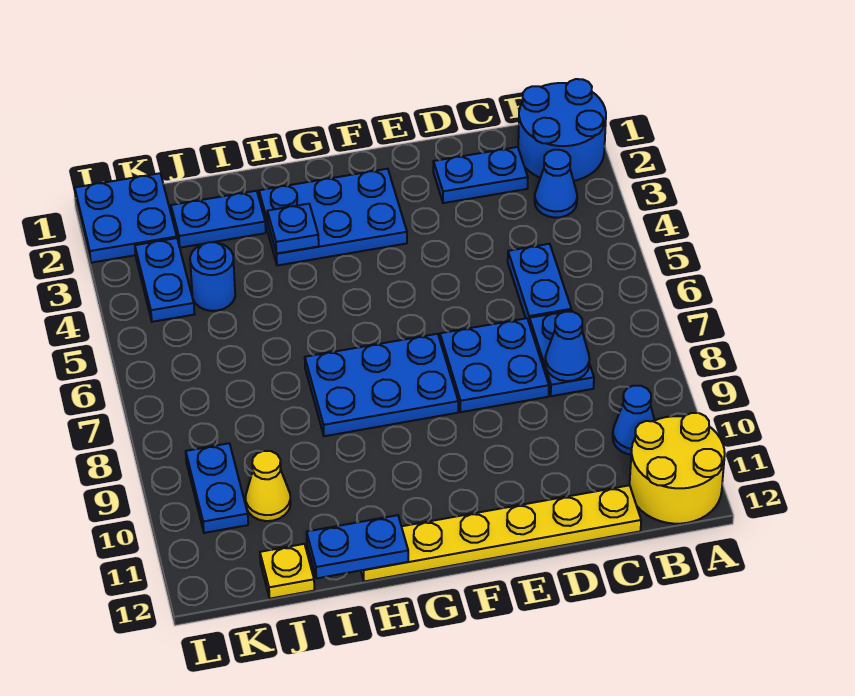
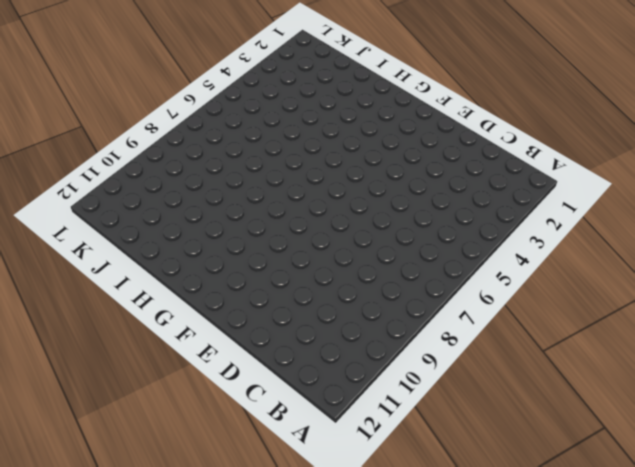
none -> blue round brick A1:B2 level 1
none -> yellow round brick A11:B12 level 1
none -> blue cone B3 level 1

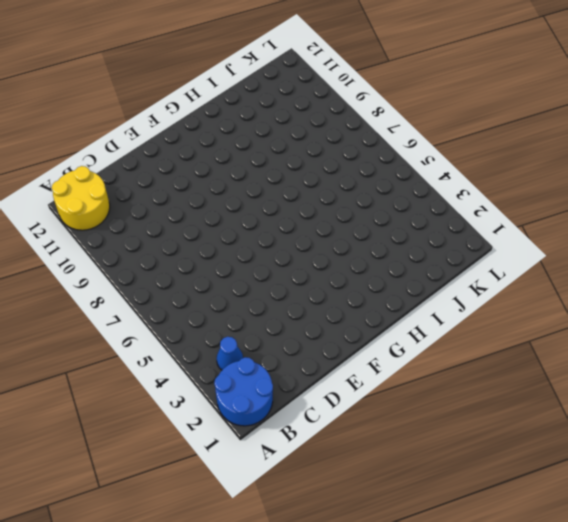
none -> blue cone B10 level 1
none -> blue plate C2:D2 level 1
none -> blue plate C5:C6 level 1

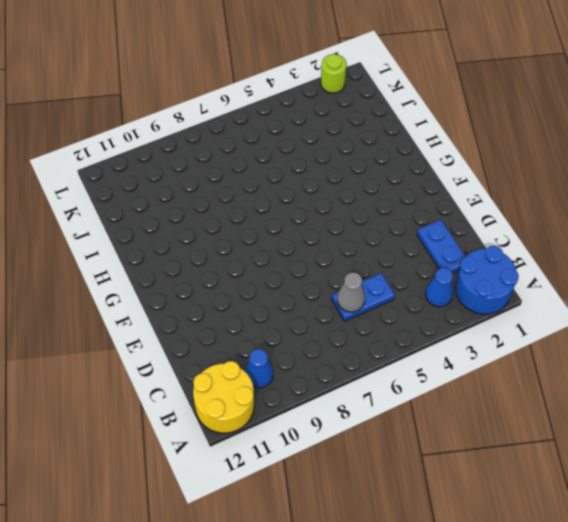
grey cone C6 level 2 -> none
lime round brick L2 level 1 -> blue plate K1:L2 level 1
none -> blue plate C7:C8 level 1
none -> yellow plate C12:H12 level 1
none -> blue plate D7:E8 level 1

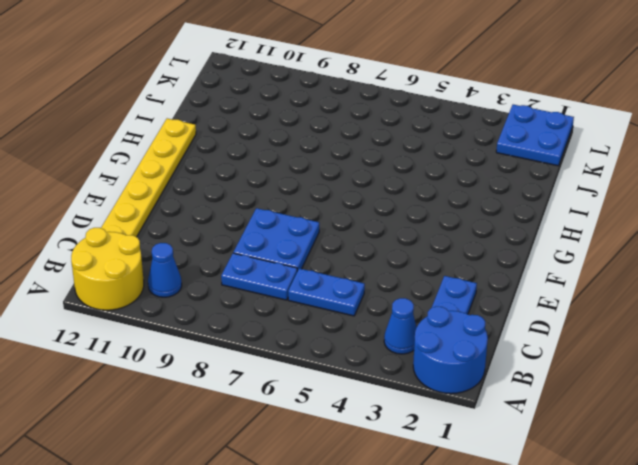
none -> blue plate F2:H3 level 1
none -> blue plate F7:H8 level 1
none -> blue plate I2:J2 level 1

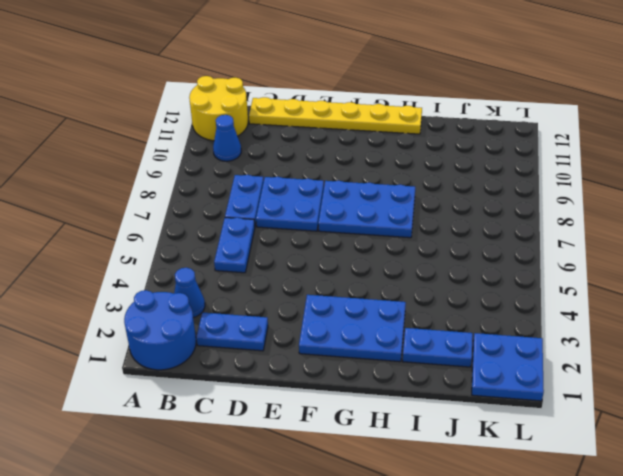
none -> blue round brick J4 level 1
none -> yellow cone J10 level 1
none -> yellow plate J12 level 1

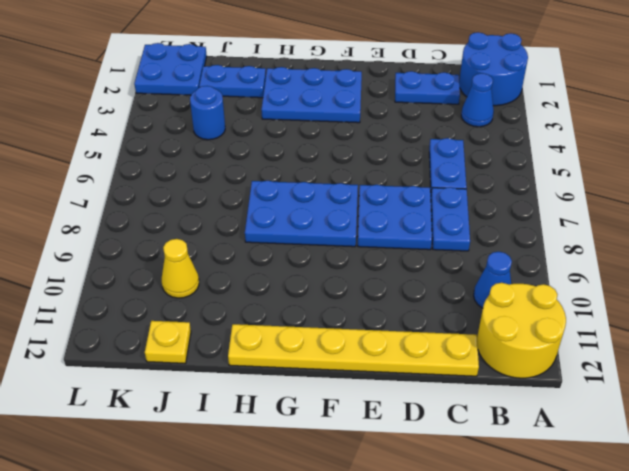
none -> blue plate K3:K4 level 1
none -> blue plate K9:K10 level 1
none -> blue cone C8 level 2

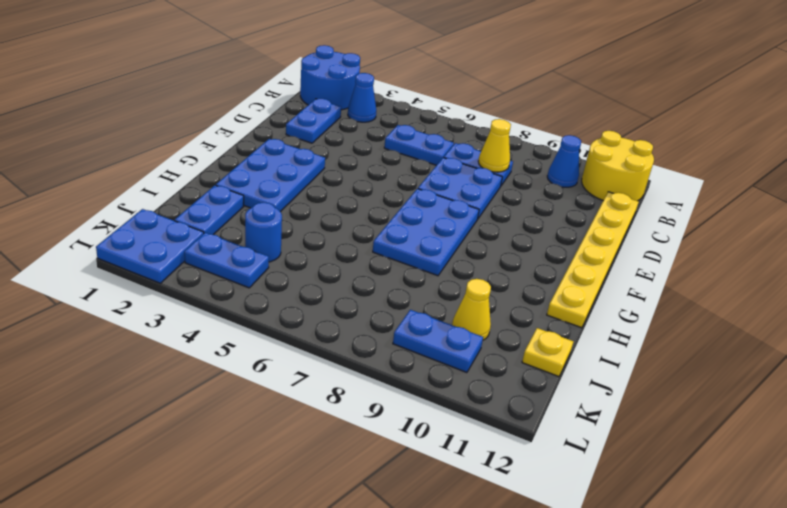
yellow cone C8 level 2 -> blue cone C8 level 2
none -> blue plate H3 level 2
none -> blue plate H12:I12 level 2

